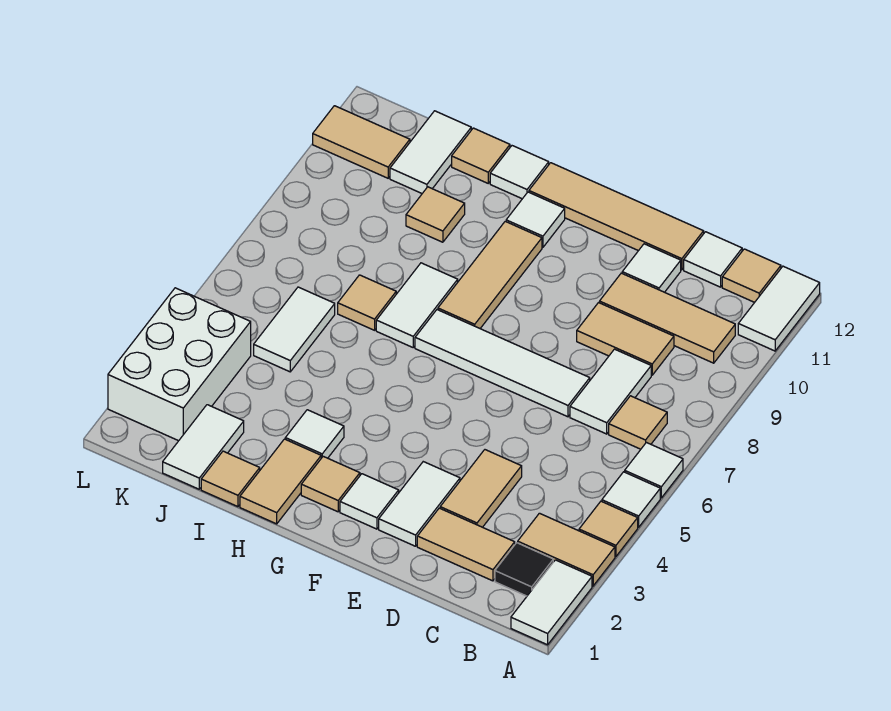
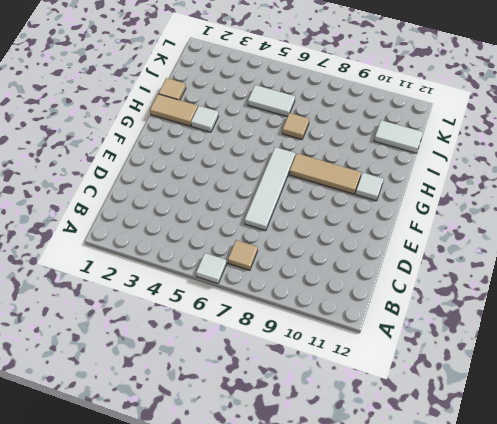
none -> white tile A1:A2 level 1
none -> tan tile A3:B3 level 1
none -> tan tile A4 level 1
none -> white tile A5 level 1

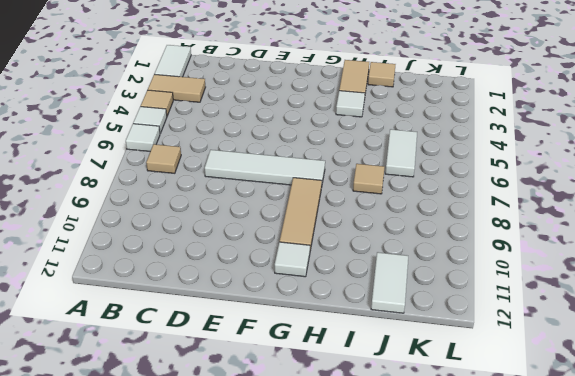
none -> white tile A11:A12 level 1
none -> black tile B2 level 1
none -> tan tile B10:D10 level 1
none -> tan tile B12 level 1

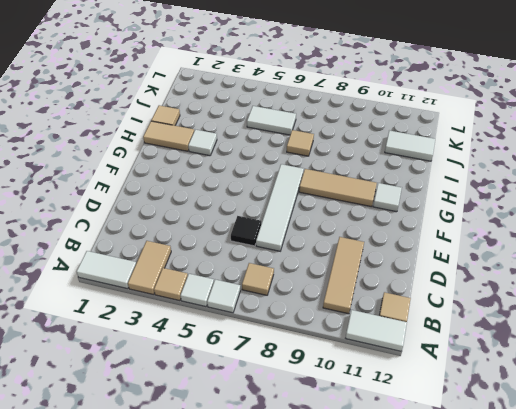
black tile D6 level 1 -> black tile B2 level 1
none -> tan tile C2:D2 level 1
none -> white tile C7:C8 level 1
none -> tan tile C9:D9 level 1
none -> white tile C12 level 1

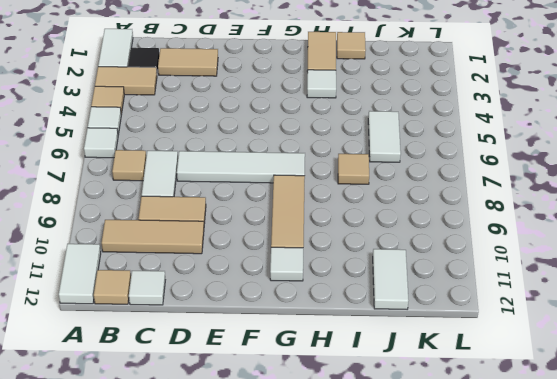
none -> tan tile D3:D4 level 1
none -> white tile D11 level 1
none -> tan tile D12:G12 level 1
none -> white tile E2:E3 level 1

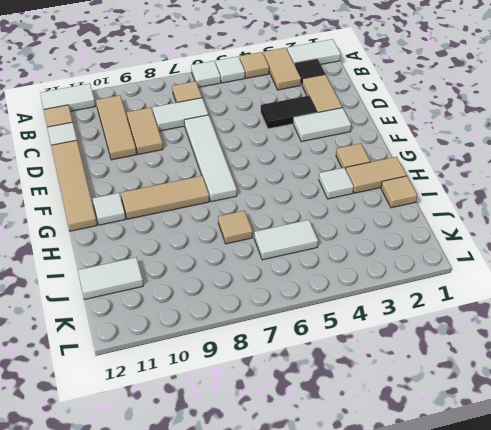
black tile D3:D4 level 1 -> tan tile D3:D4 level 1
none -> white tile D11 level 1
none -> white tile F2 level 1
none -> white tile H7:H8 level 1
none -> white tile H12 level 1

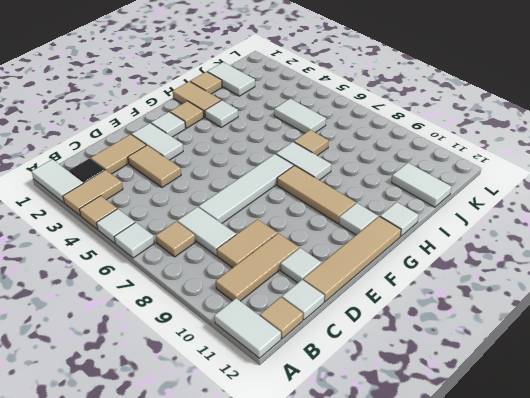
none -> tan tile I10 level 1
none -> tan tile I12 level 1
none -> white brick K2:L4 level 1
none -> tan tile K11:L11 level 1

